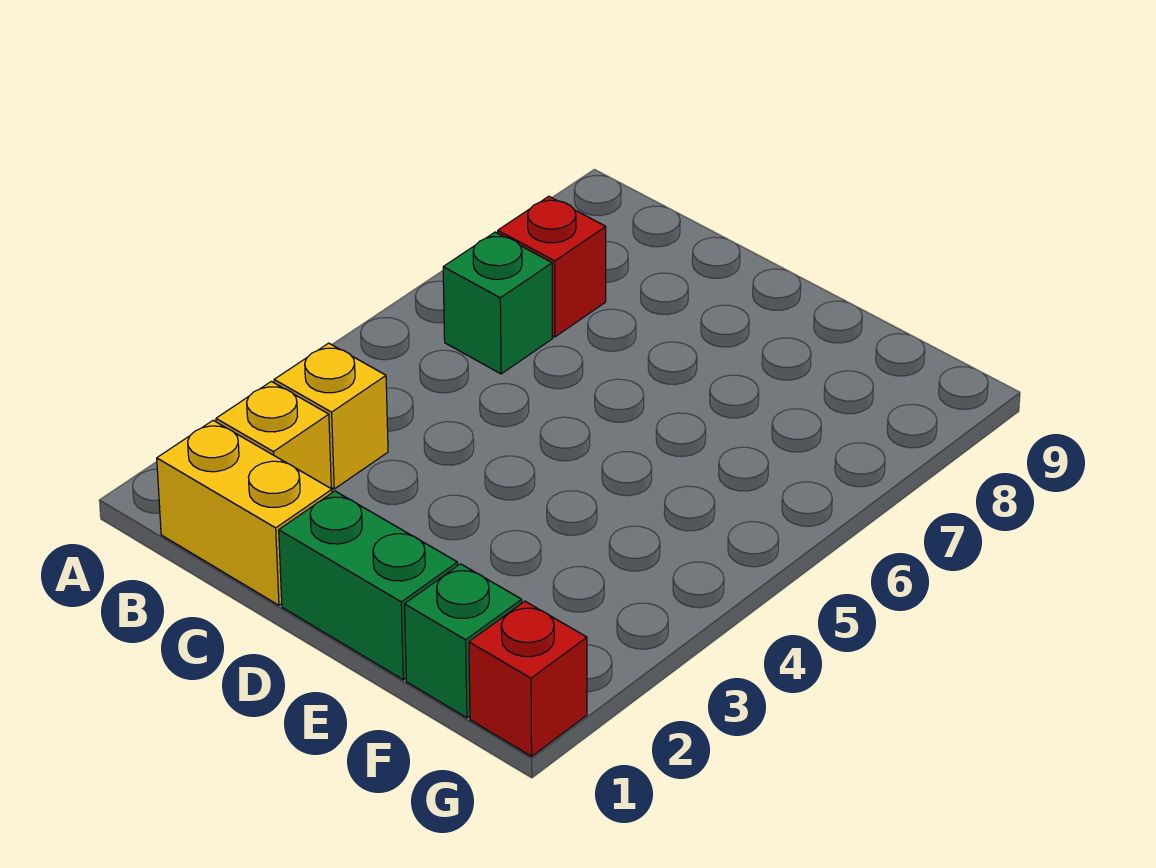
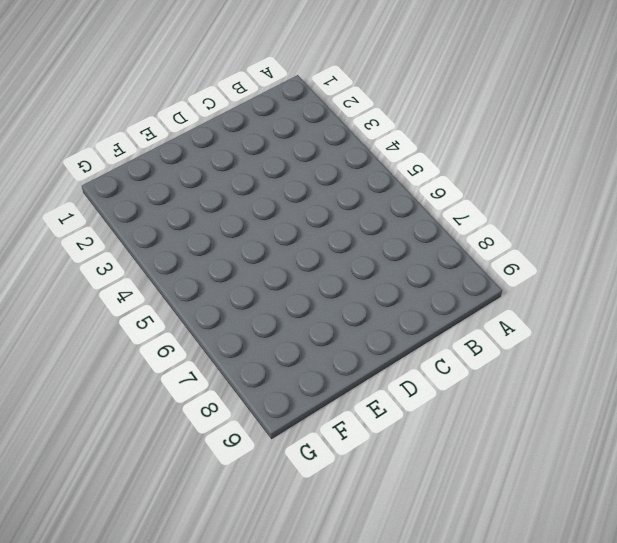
none -> yellow brick B1:C1 level 1
none -> yellow brick B2 level 1

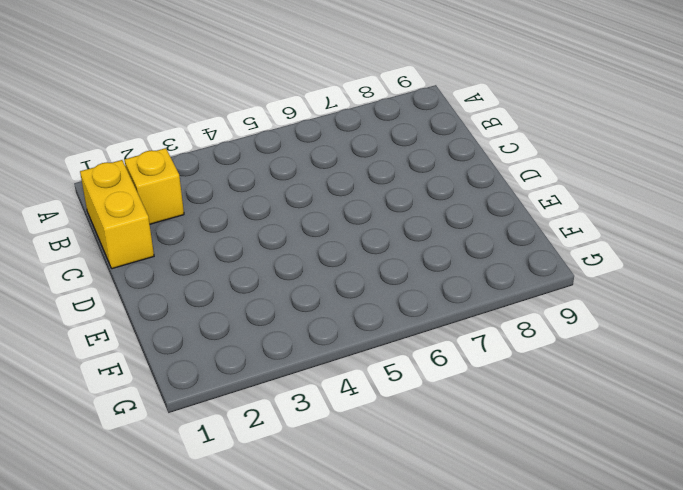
none -> yellow brick B3 level 1
none -> green brick B6 level 1

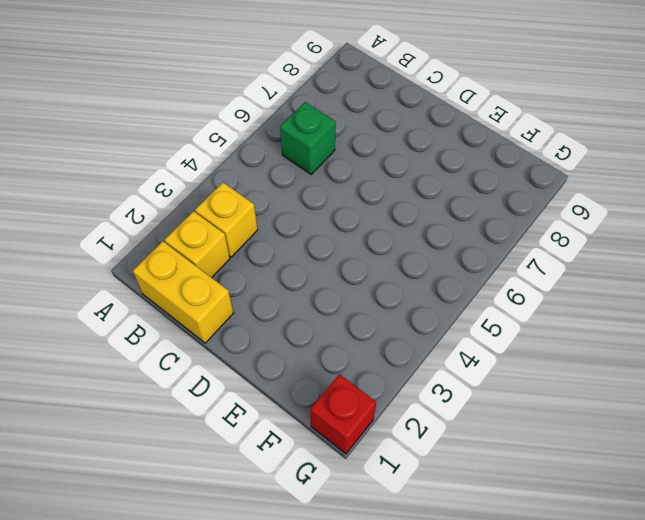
none -> red brick B7 level 1
none -> green brick D1:E1 level 1

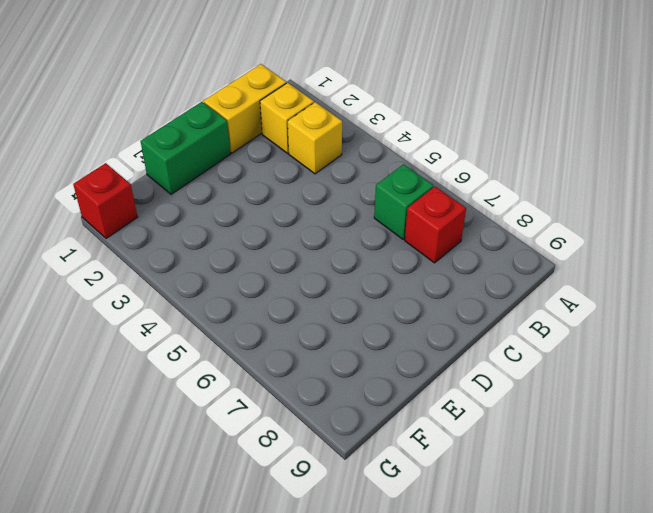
none -> green brick F1 level 1

